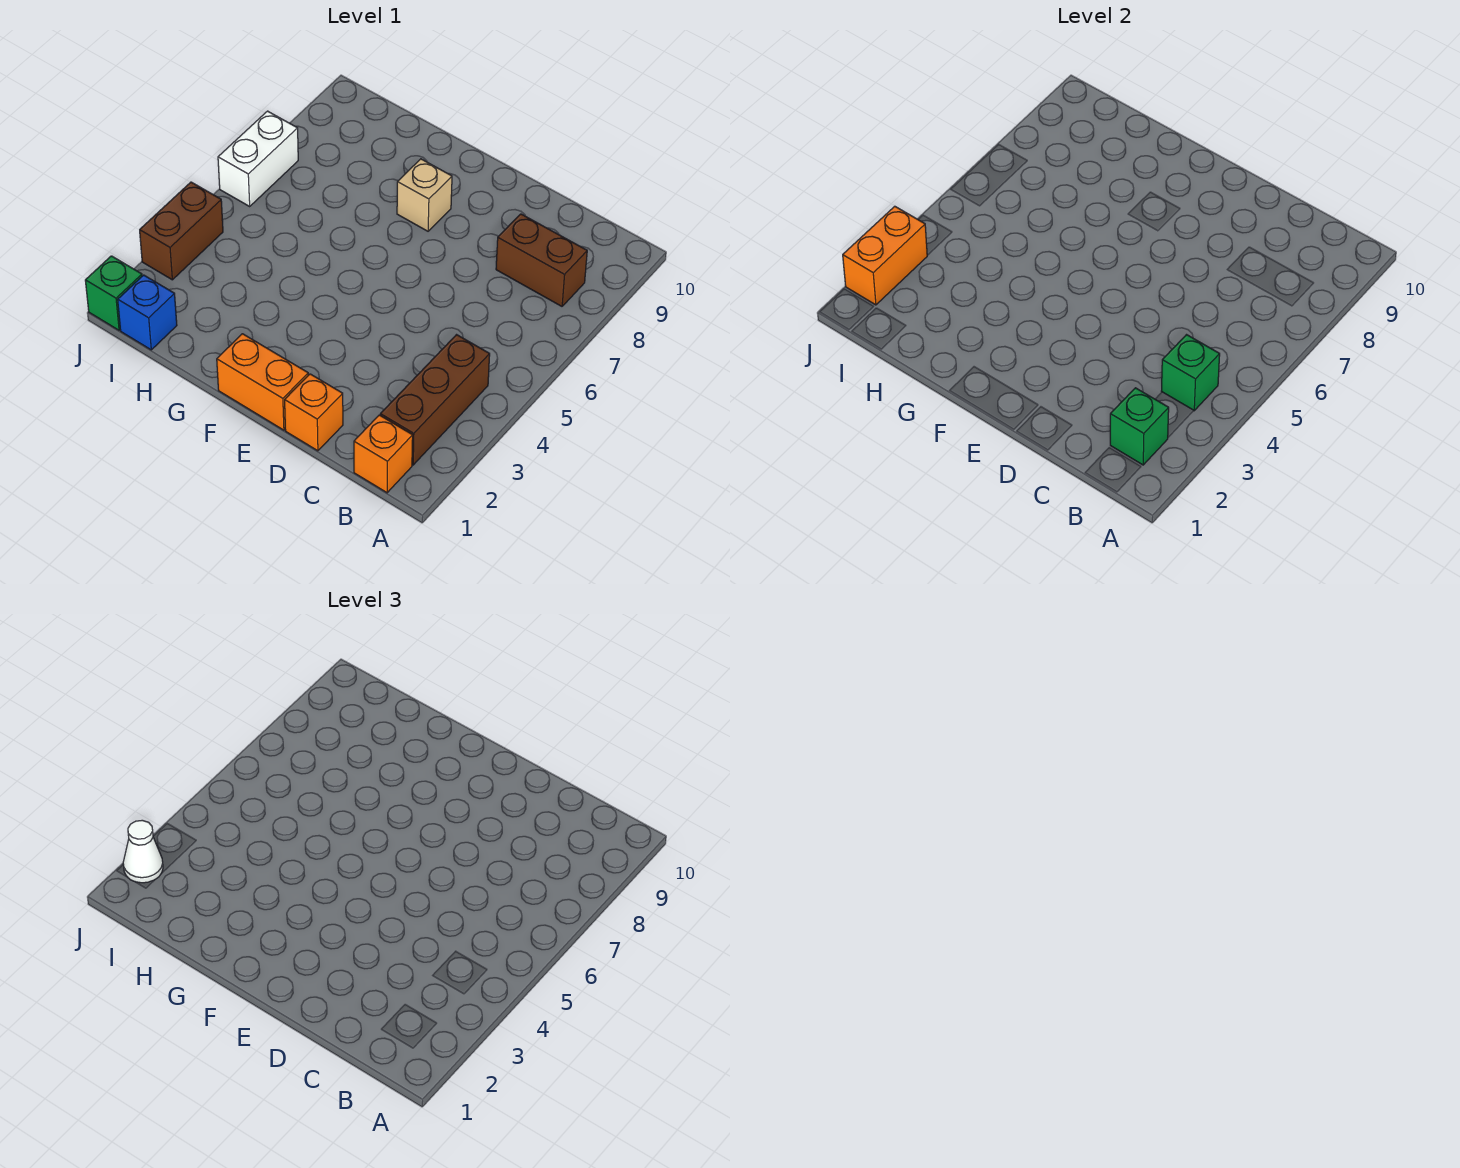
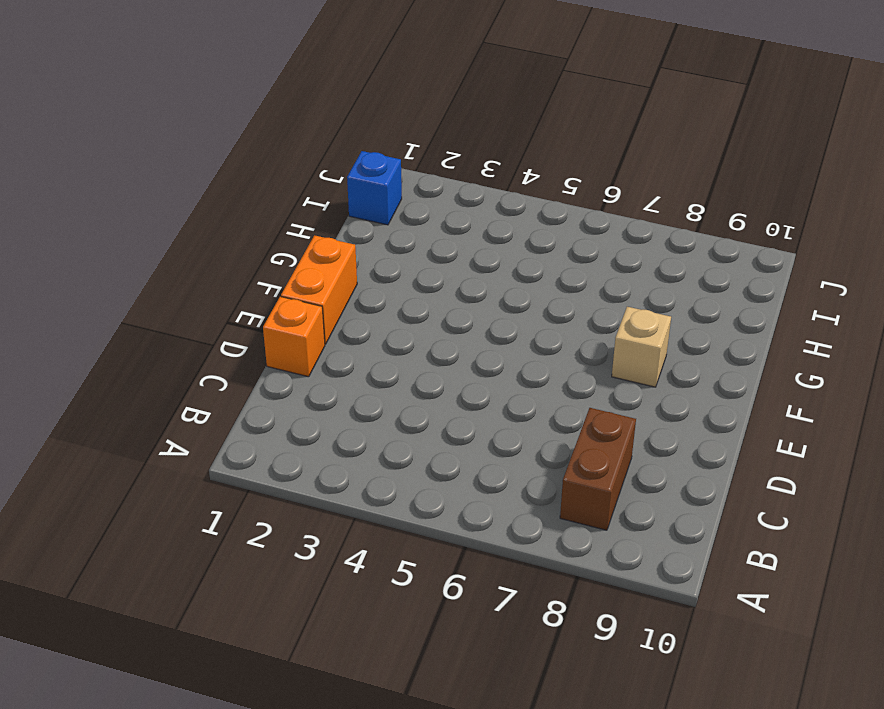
none -> orange brick B1 level 1
none -> brown brick B2:B4 level 1
none -> green brick J1 level 1

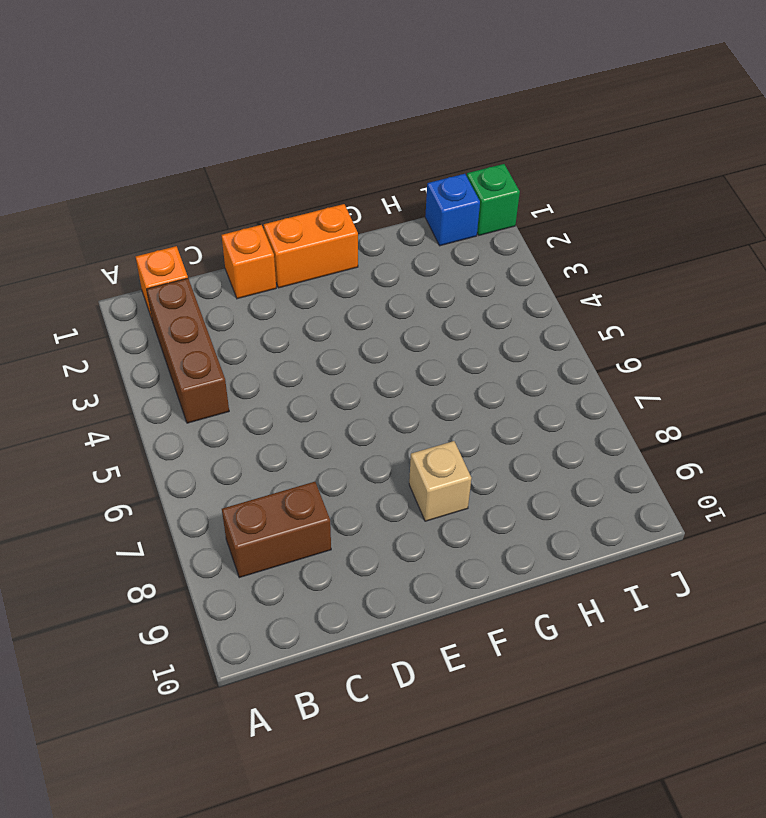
none -> brown brick J3:J4 level 1
none -> white brick J6:J7 level 1
none -> green brick B2 level 2

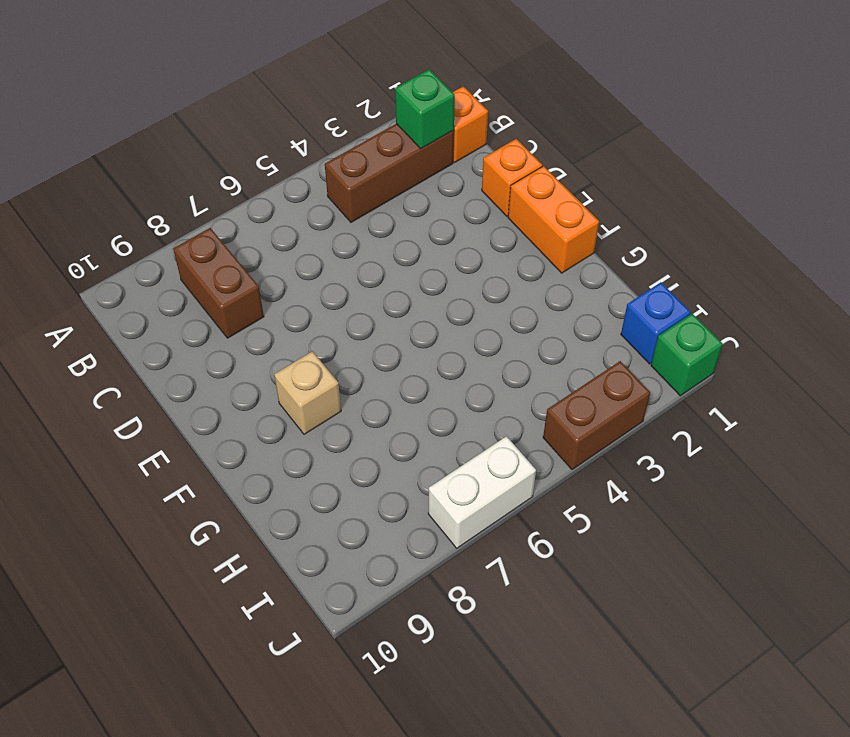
none -> green brick B4 level 2
none -> orange brick J2:J3 level 2
none -> white cone J2 level 3

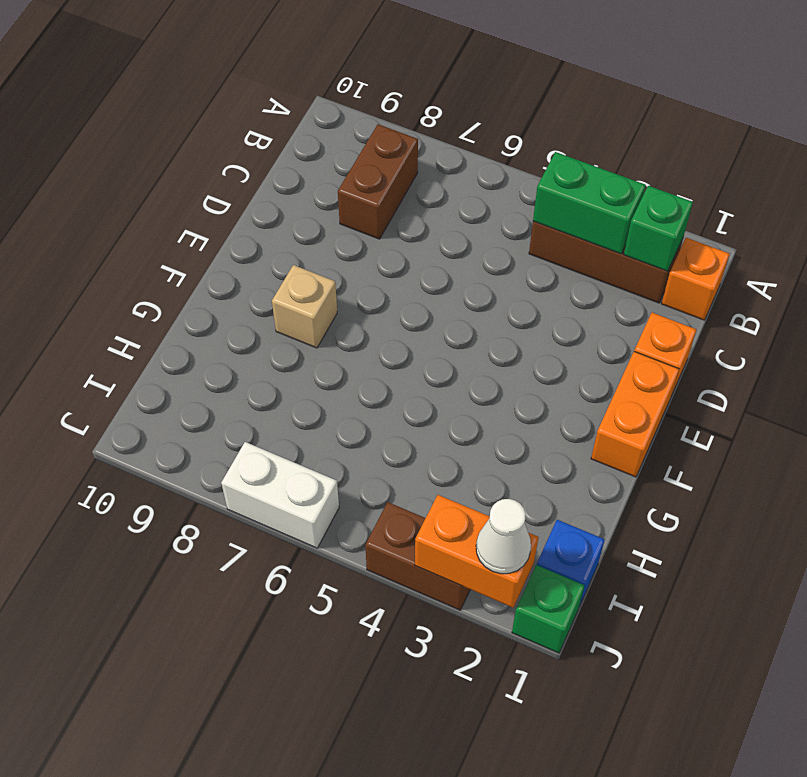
green brick B3:B4 level 2 -> green brick B4 level 2

